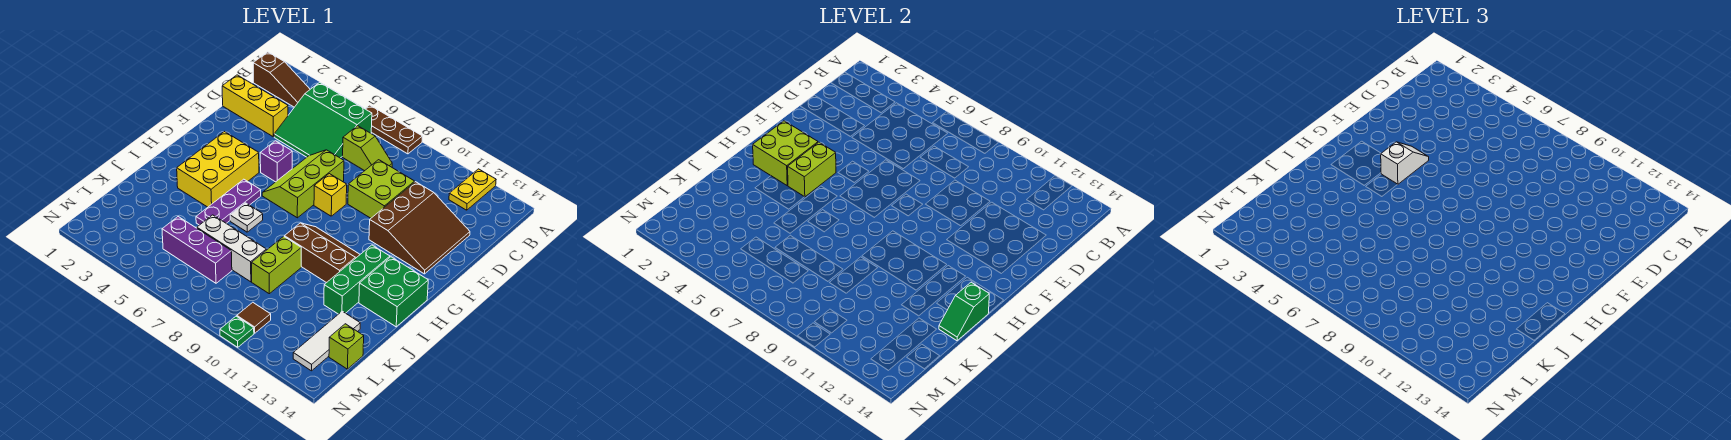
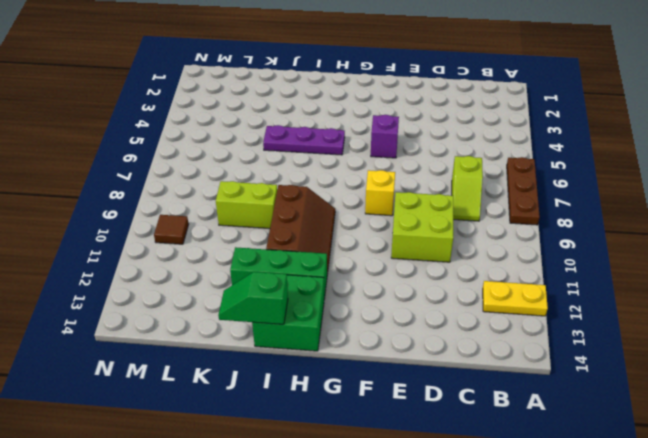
none -> brown slope B1:B3 level 1 top 1
none -> green slope B4:D6 level 1 top B
none -> yellow brick D1:D3 level 1

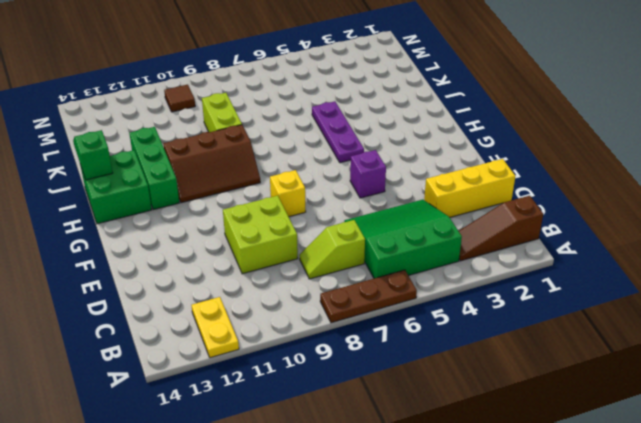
none -> brown slope D11:F13 level 1 top 11
none -> lime slope E6:G7 level 1 top 7
none -> yellow brick G3:I4 level 1

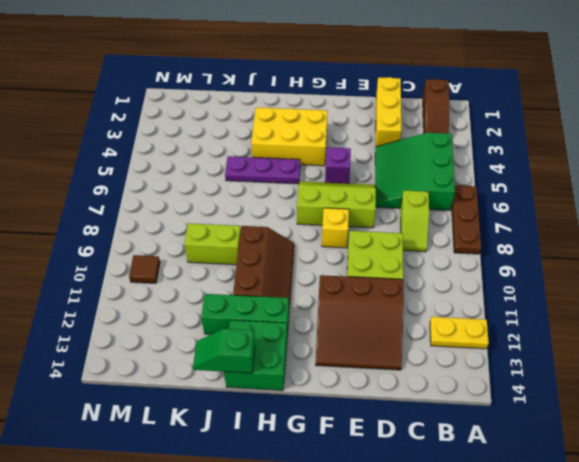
none -> white plate I6 level 1
none -> white brick K6:K8 level 1
none -> white tile K13:M13 level 1

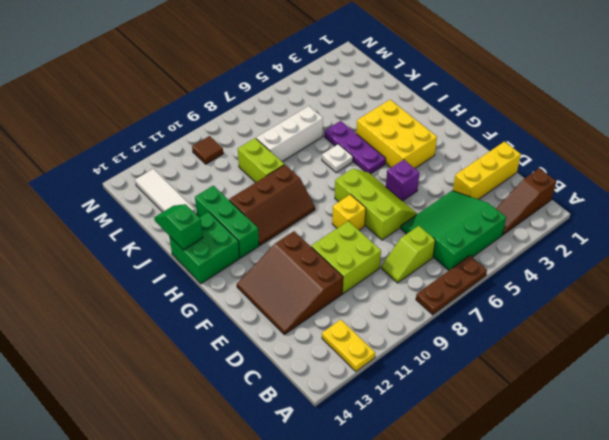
none -> purple brick L5:L7 level 1
none -> lime brick L14 level 1
none -> green plate N10 level 1

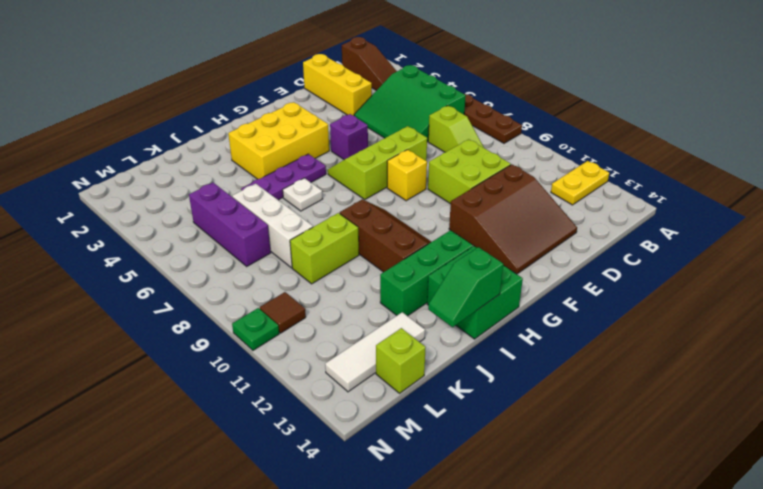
none -> lime brick G2:H3 level 2
none -> lime brick G4:H4 level 2
none -> white slope F4:G4 level 3 top G

